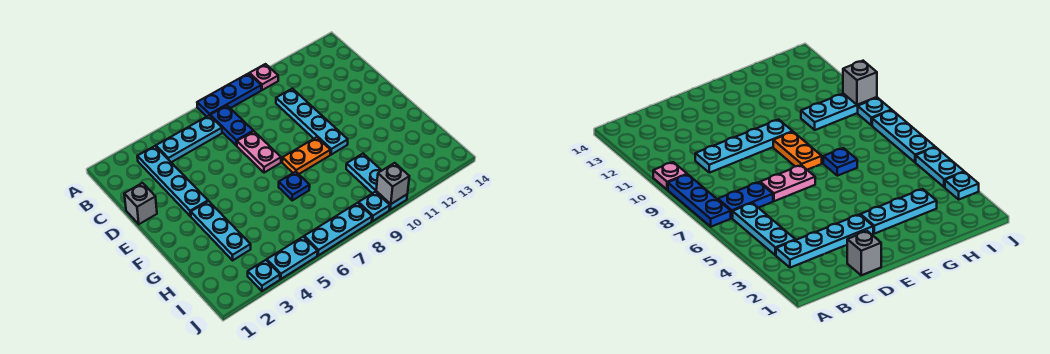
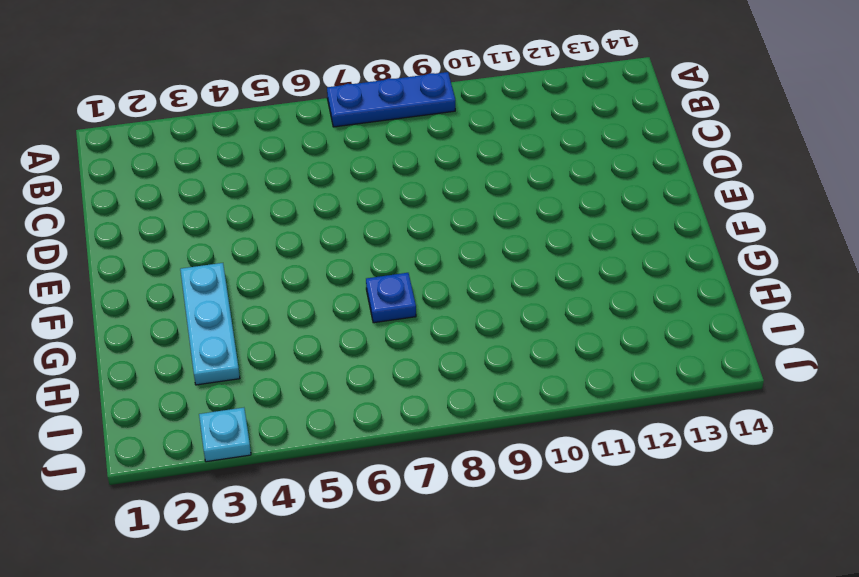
none -> pink plate A10 level 1
none -> cyan plate B3:E3 level 1
none -> cyan plate B4:B6 level 1

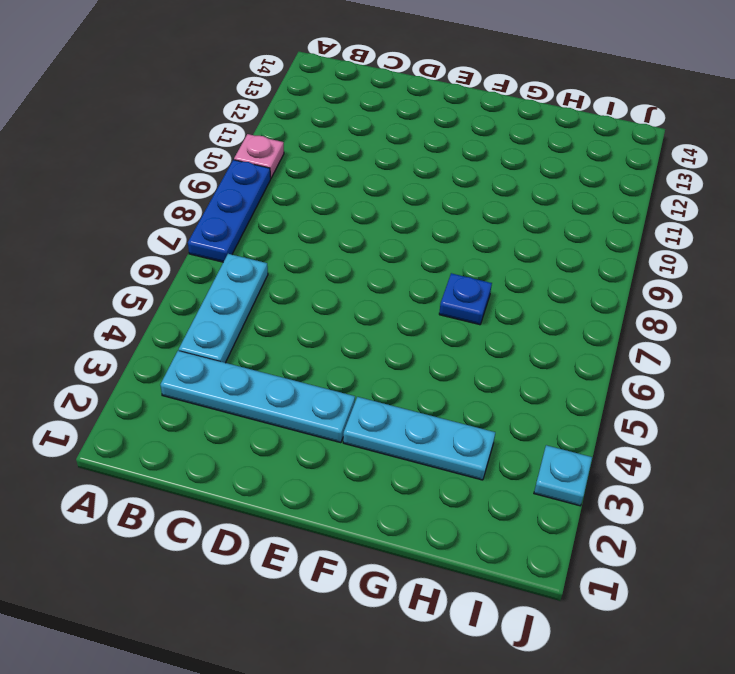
none -> blue plate B7:C7 level 1
none -> cyan plate C10:F10 level 1
none -> grey brick D1 level 1

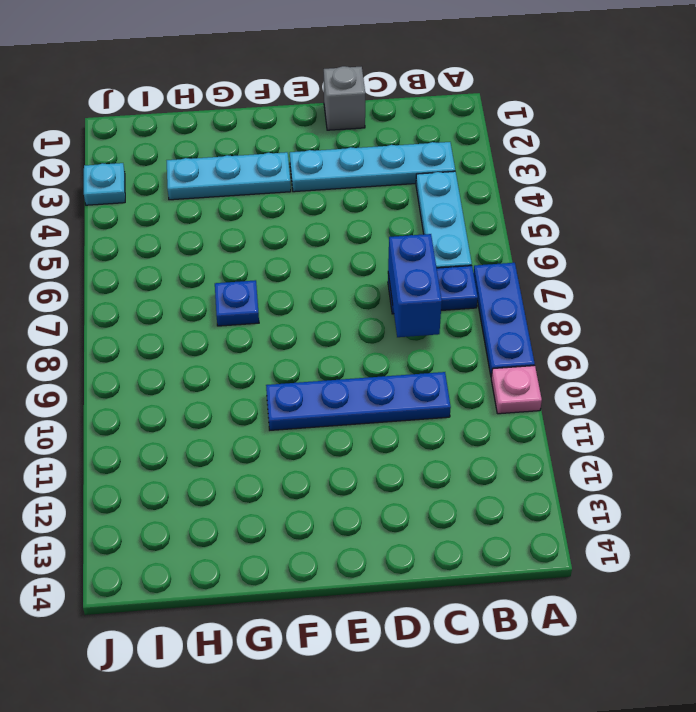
blue brick C7:C8 level 2 -> none
blue plate C10:F10 level 1 -> cyan plate C10:F10 level 1
none -> pink plate D7:E7 level 1
none -> orange plate F8:F9 level 1
none -> cyan plate H10:J10 level 1

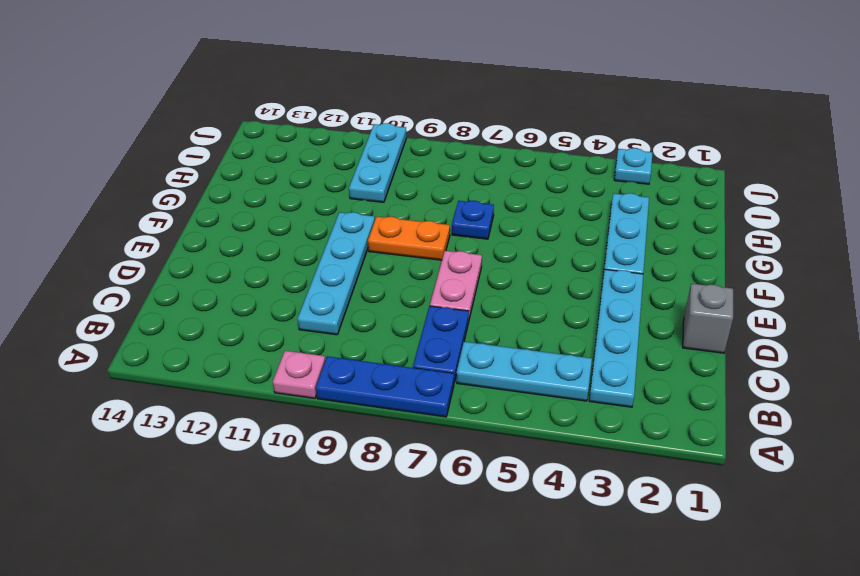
none -> cyan plate J4:J5 level 1
none -> cyan plate J6:J8 level 1
none -> cyan plate J9 level 1

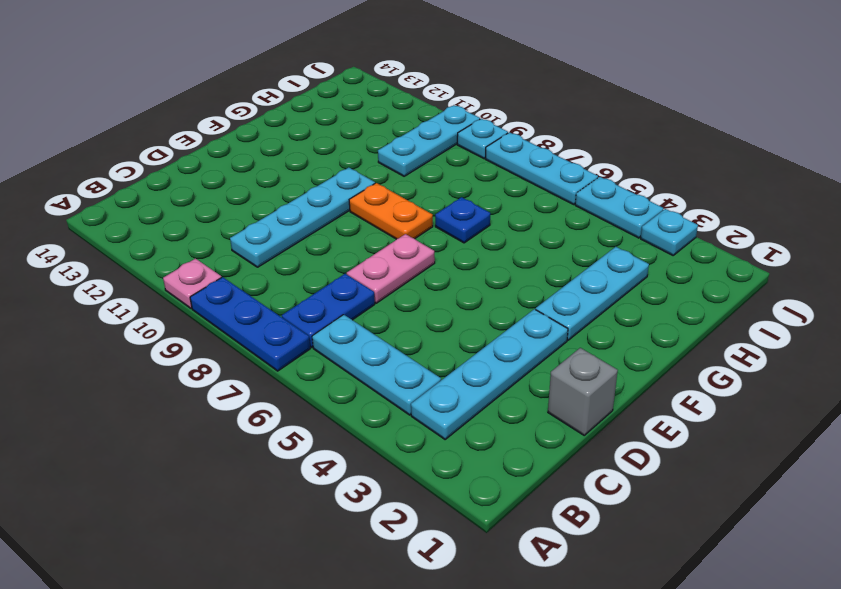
none -> grey brick J10 level 2

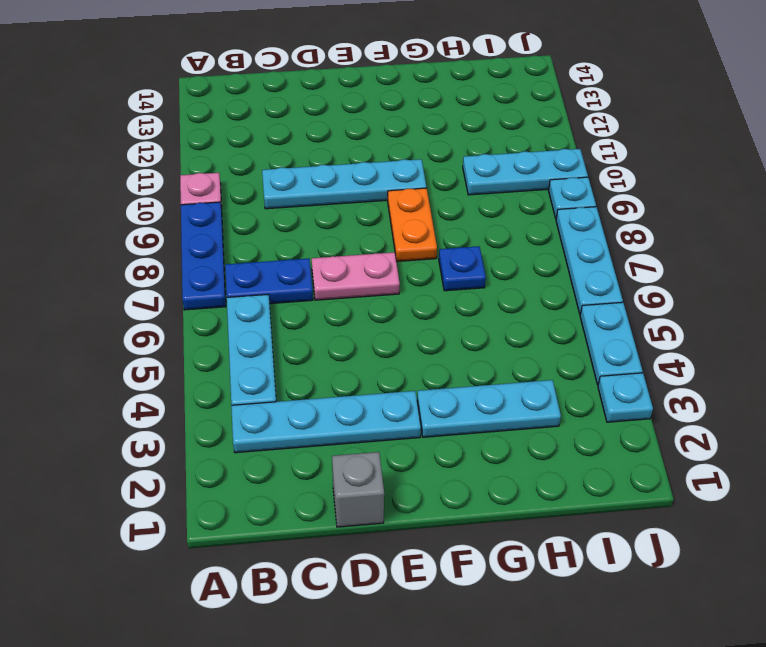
none -> grey brick J10 level 2

